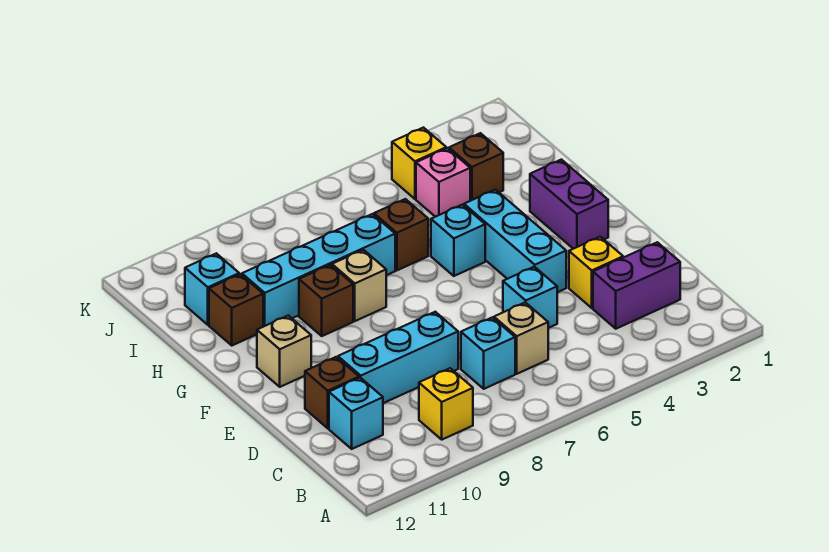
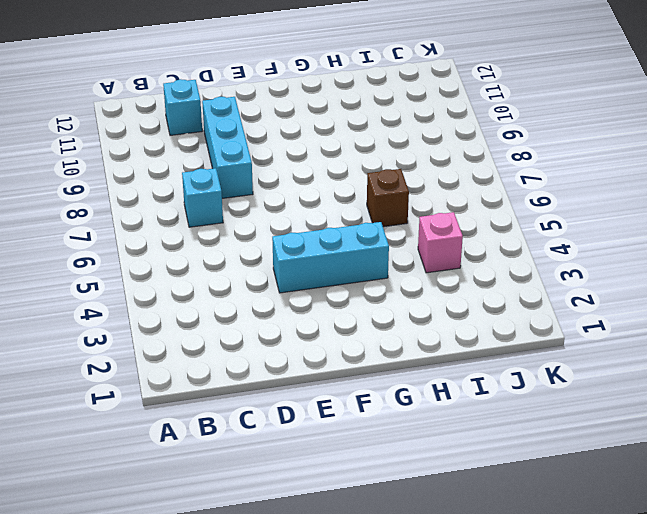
none -> yellow brick B9 level 1
none -> purple brick C2:C3 level 1
none -> tan brick C6 level 1

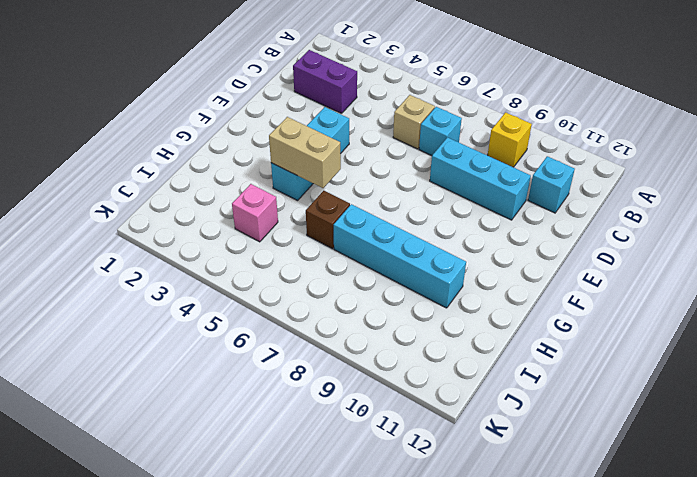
tan brick G4:G5 level 2 -> none
none -> yellow brick D3 level 1
none -> cyan brick D5 level 1
none -> brown brick D11 level 1

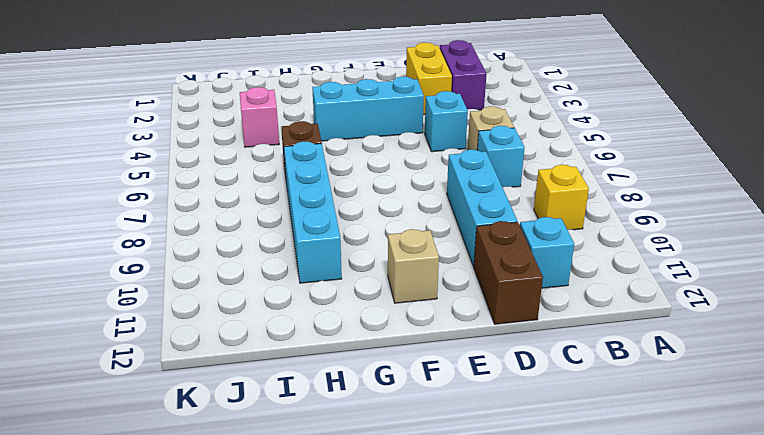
yellow brick D2:D3 level 1 -> yellow brick D3 level 1
brown brick D11:D12 level 1 -> brown brick D11 level 1
none -> purple brick F2:G2 level 1
none -> cyan brick G5 level 1
none -> tan brick G8 level 1

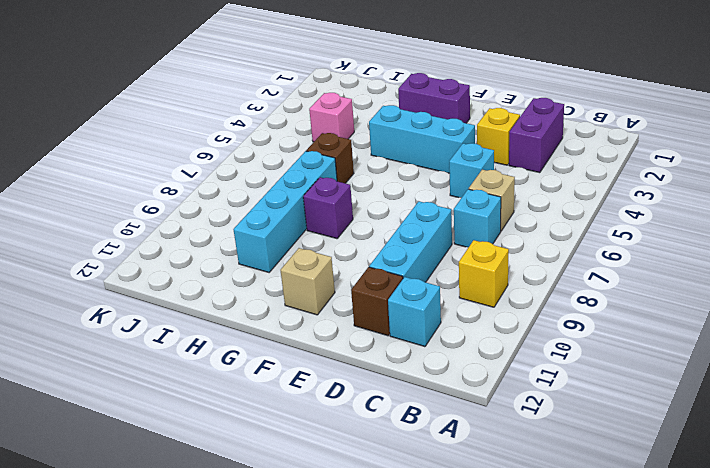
purple brick G8 level 1 -> tan brick G8 level 1
none -> cyan brick G5 level 1
none -> brown brick G9 level 1
none -> brown brick H11 level 1

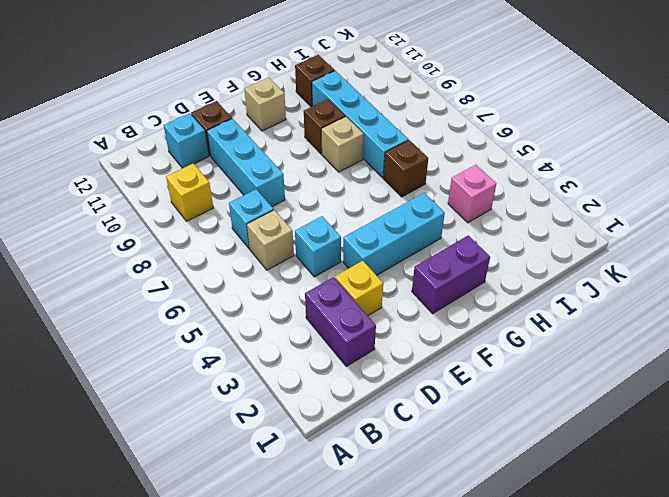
none -> cyan brick G5 level 1
none -> brown brick I3 level 1
none -> cyan brick I11 level 1

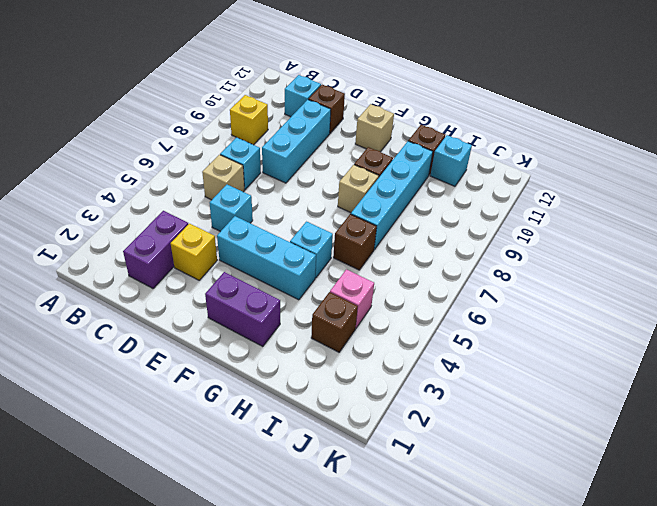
none -> yellow brick J4 level 1

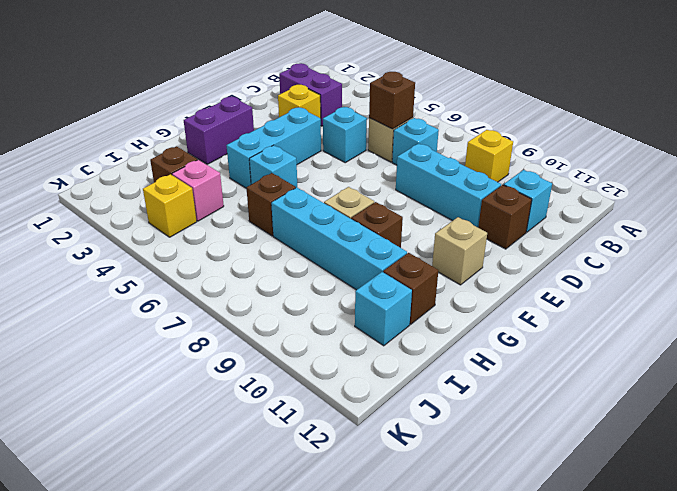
brown brick C6 level 2 -> none

